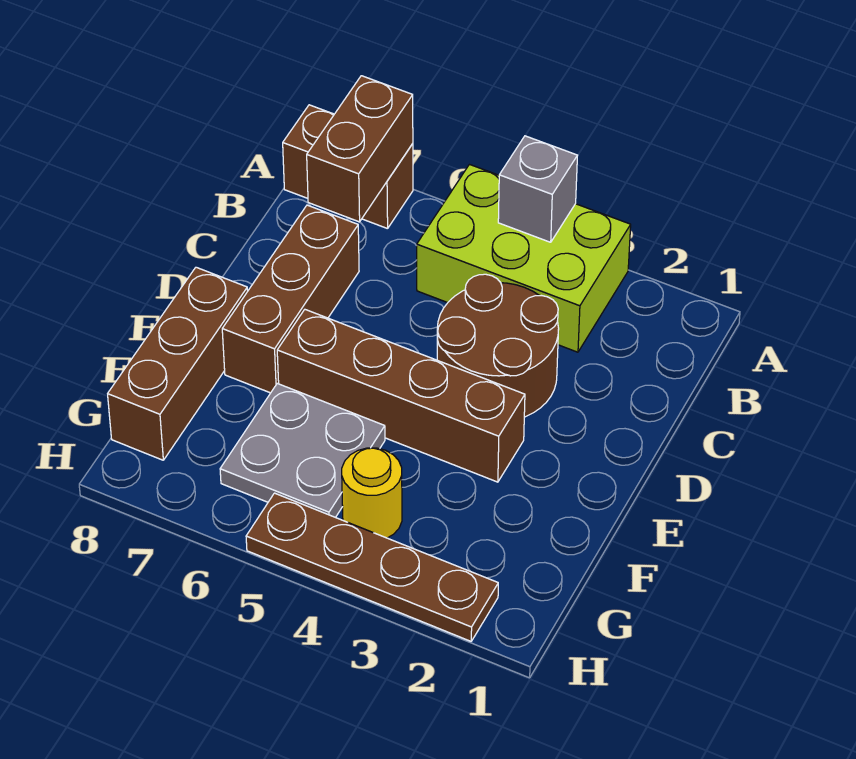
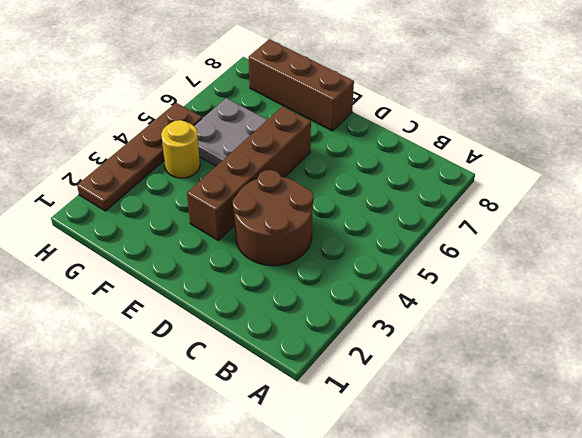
none -> lime brick A3:B5 level 1
none -> brown brick A7:A8 level 1

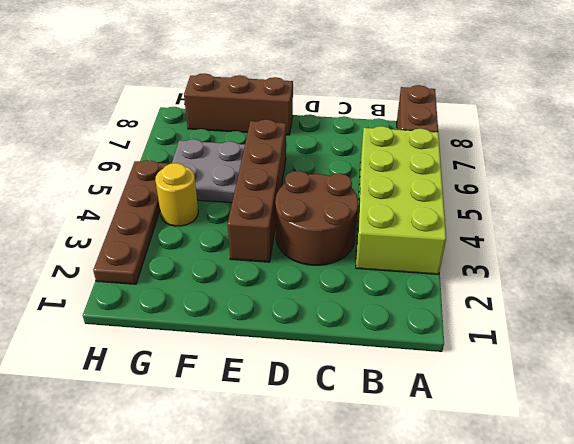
lime brick A3:B6 level 1 -> lime brick A3:B5 level 1
none -> brown brick C7:E7 level 1
none -> grey brick A4 level 2

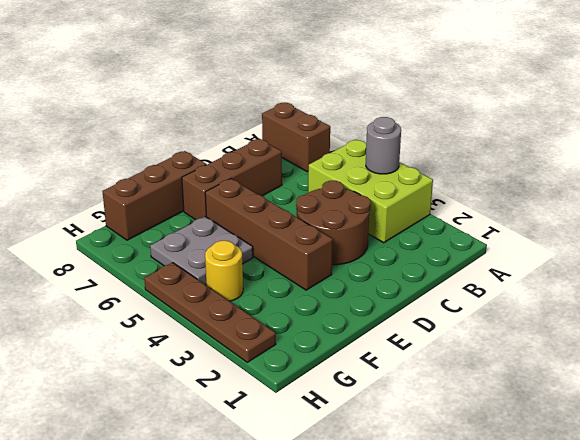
grey round brick A4 level 2 -> grey brick A4 level 2
none -> brown brick A7:B7 level 2

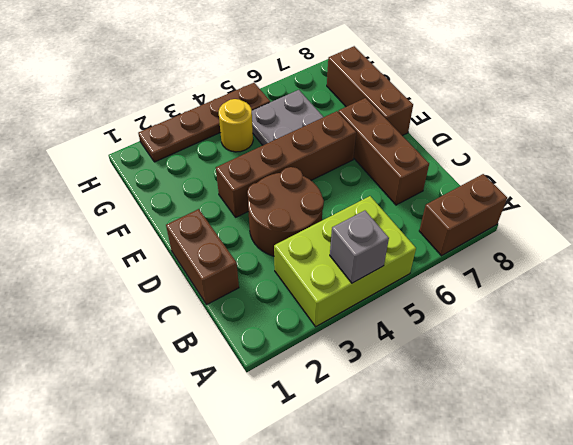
brown brick C1:D1 level 1 -> brown brick A7:B7 level 2

